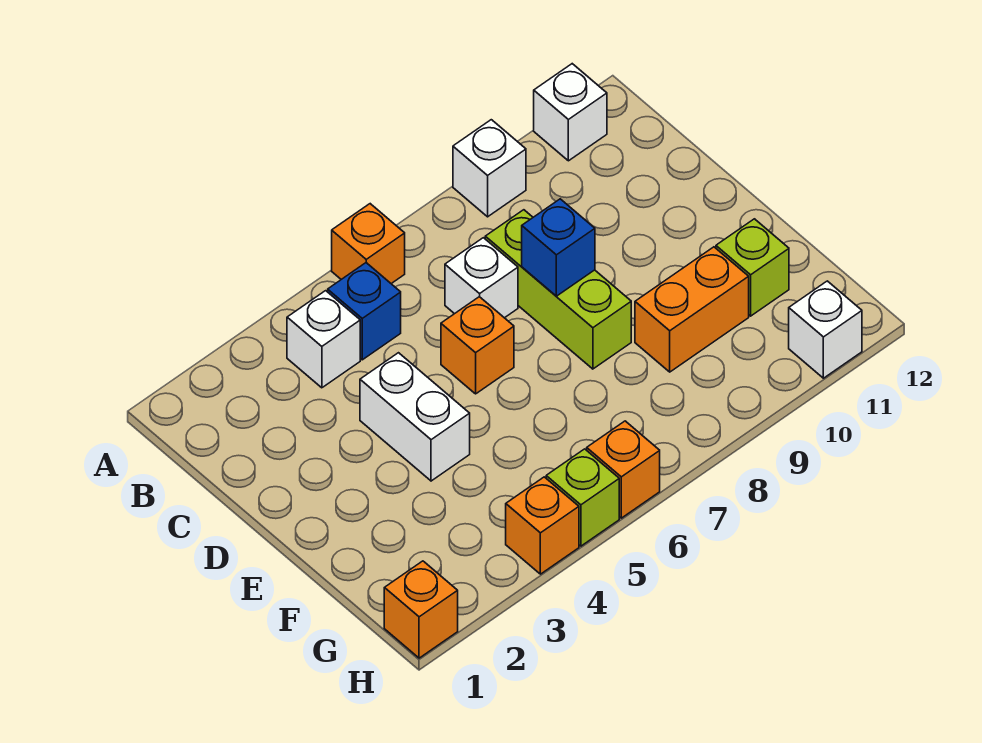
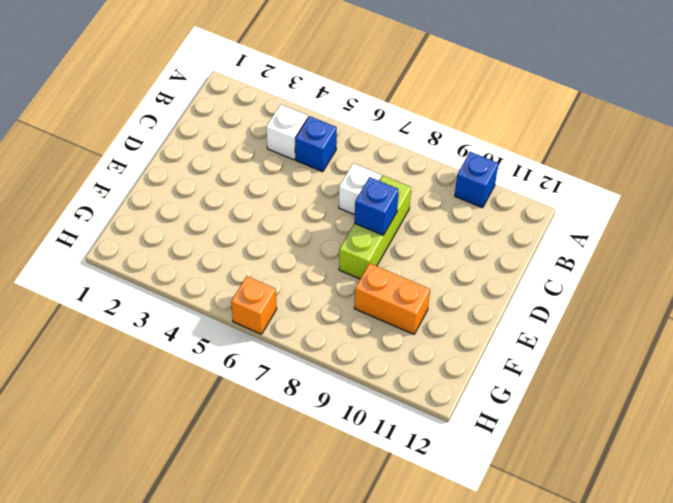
blue brick A10 level 1 -> none
none -> orange brick A6 level 1
none -> white brick A9 level 1
none -> white brick A11 level 1

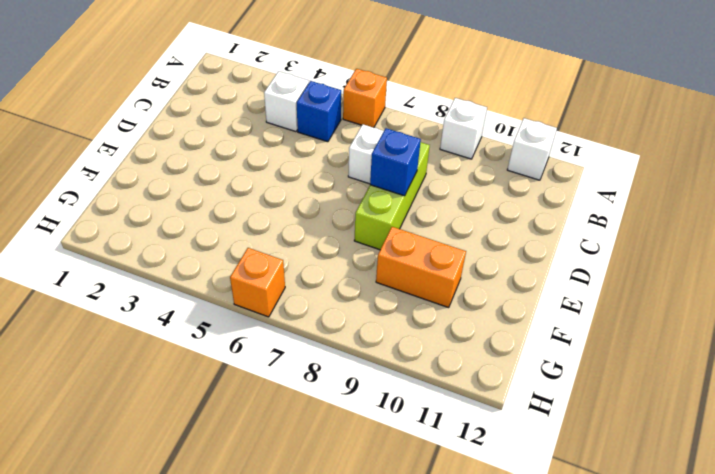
none -> white brick D4:E4 level 1
none -> orange brick D6 level 1
none -> lime brick F11 level 1

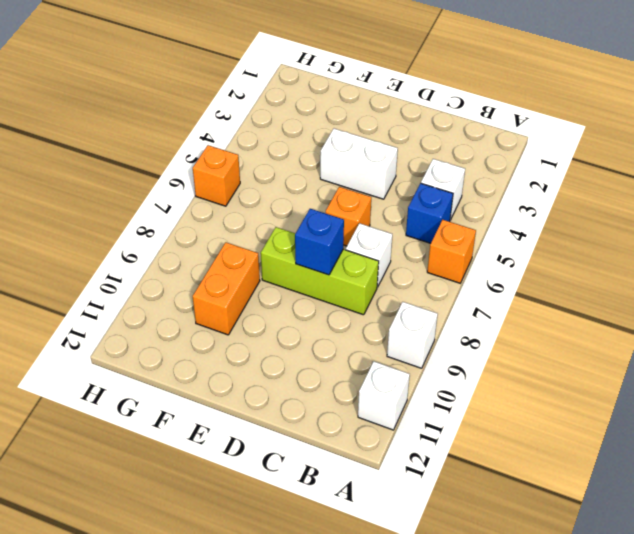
none -> lime brick F11 level 1
none -> orange brick H1 level 1
none -> orange brick H4 level 1

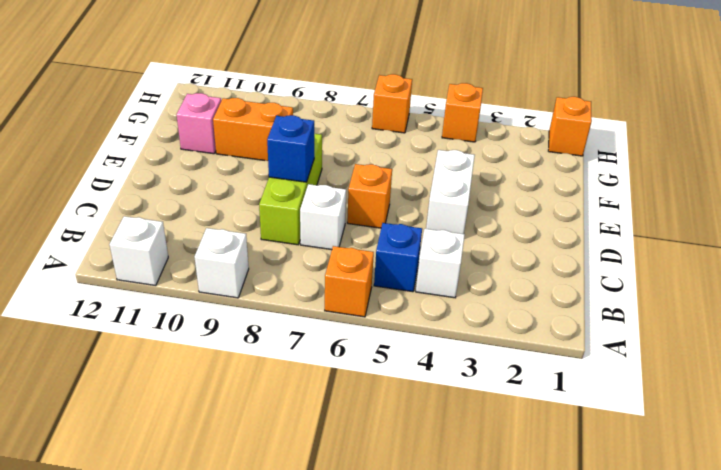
pink brick F11 level 1 -> lime brick F11 level 1
none -> lime brick H5 level 1
none -> white brick H11 level 1

